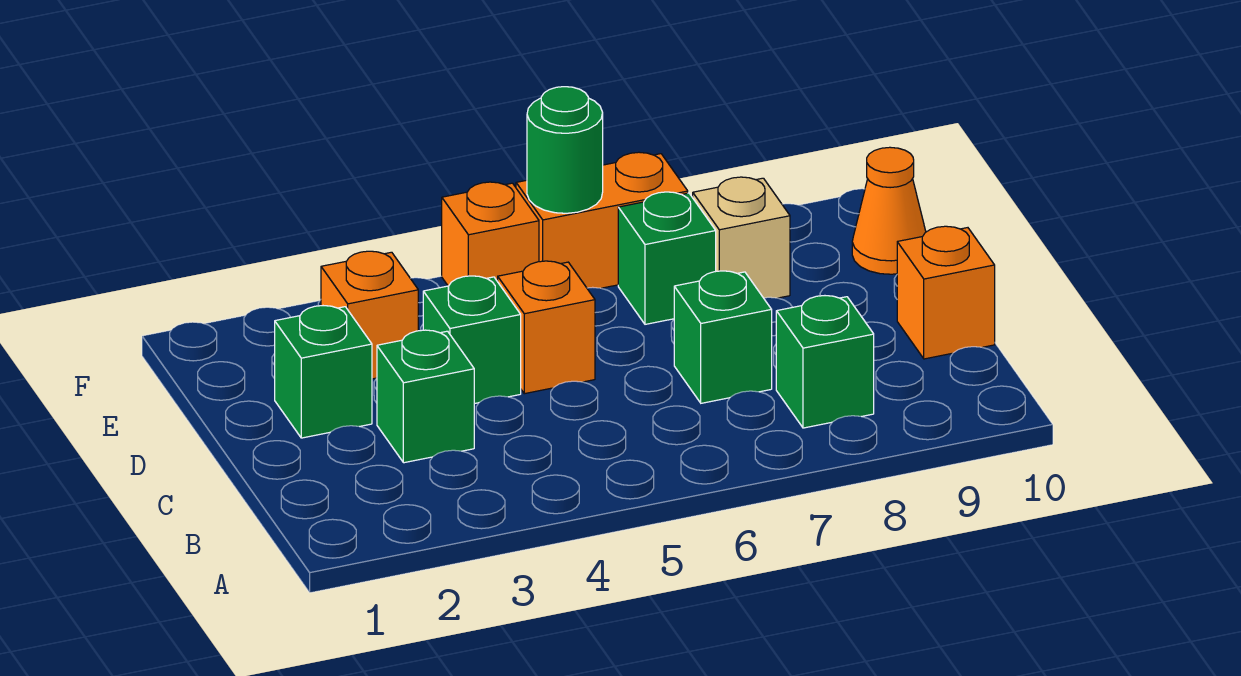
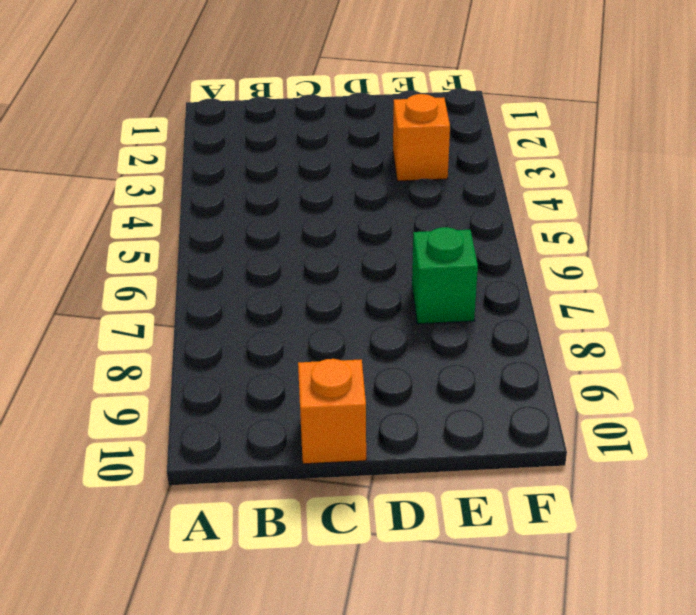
none -> green brick B8 level 1
none -> green brick C3 level 1
none -> green brick C7 level 1

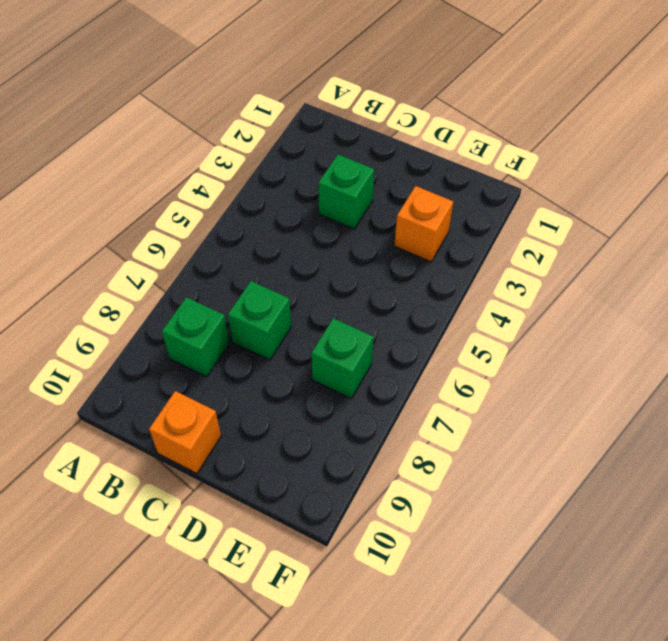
none -> green brick D2 level 1
none -> green brick D4 level 1
none -> orange brick D5 level 1

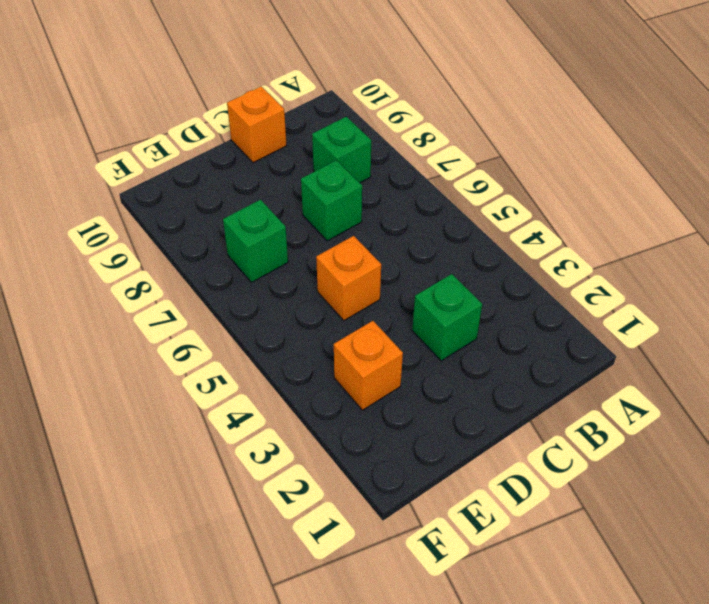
none -> green brick D2 level 1
none -> green brick D4 level 1
none -> tan brick E8 level 1

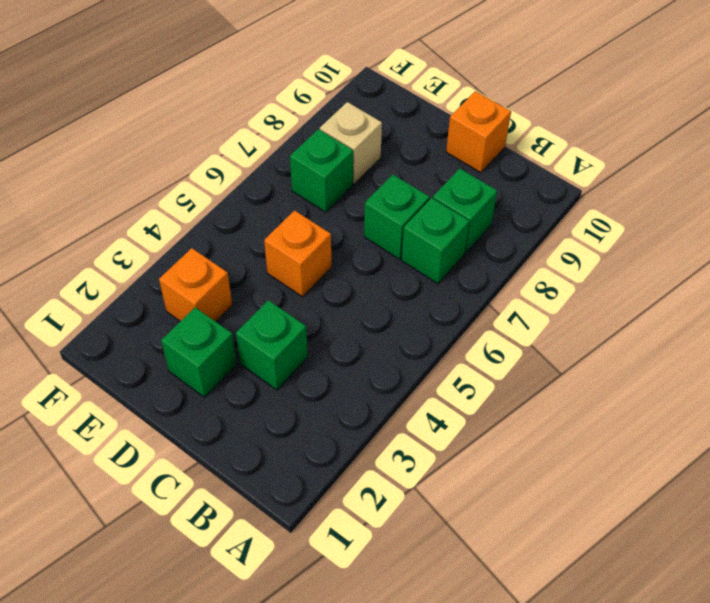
green brick B7 level 1 -> green brick D4 level 1
none -> orange cone E10 level 1
none -> orange brick F5 level 1
none -> orange brick F6:F7 level 1

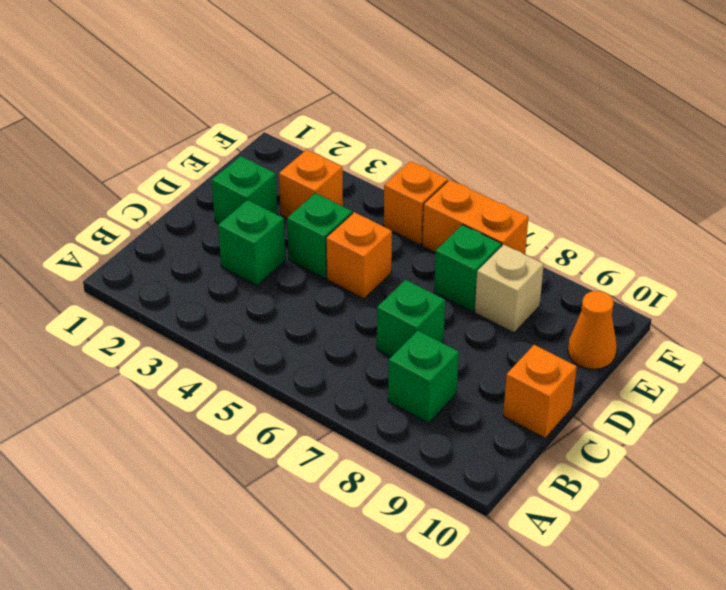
none -> green round brick F6 level 2

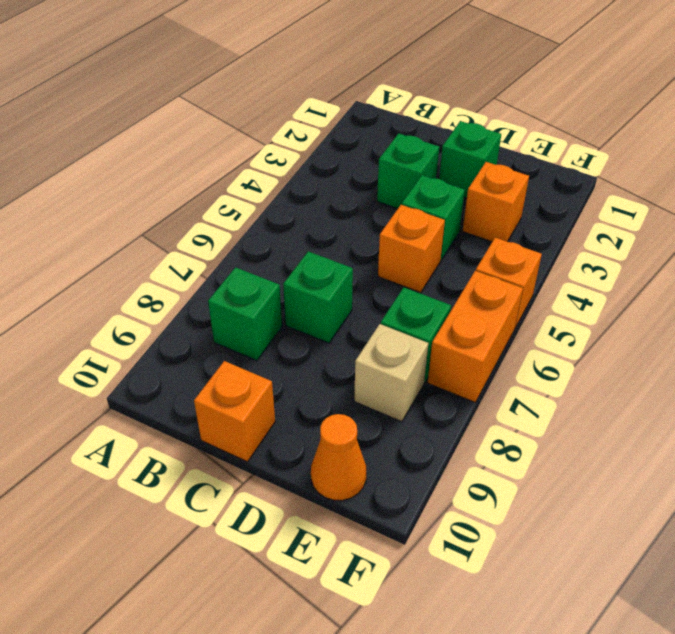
none -> green round brick F6 level 2

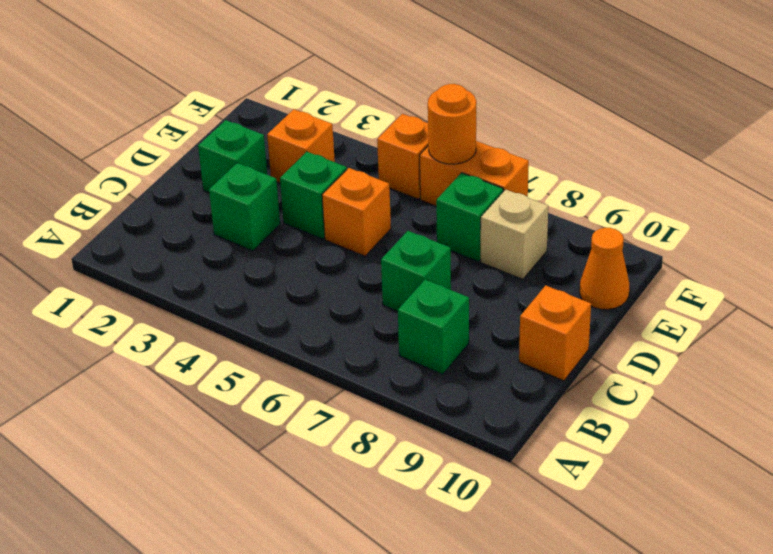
orange round brick F6 level 2 -> green round brick F6 level 2

